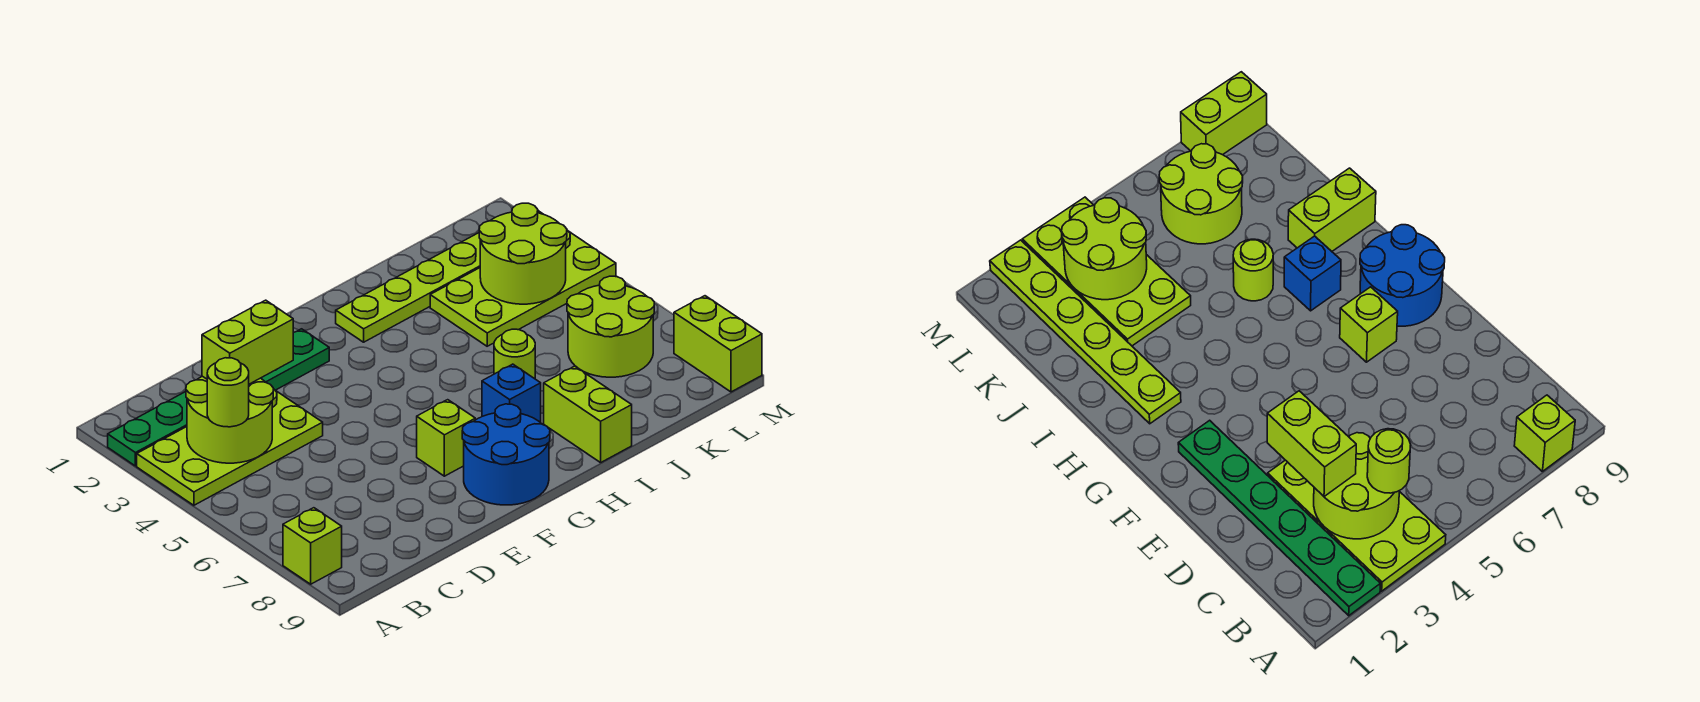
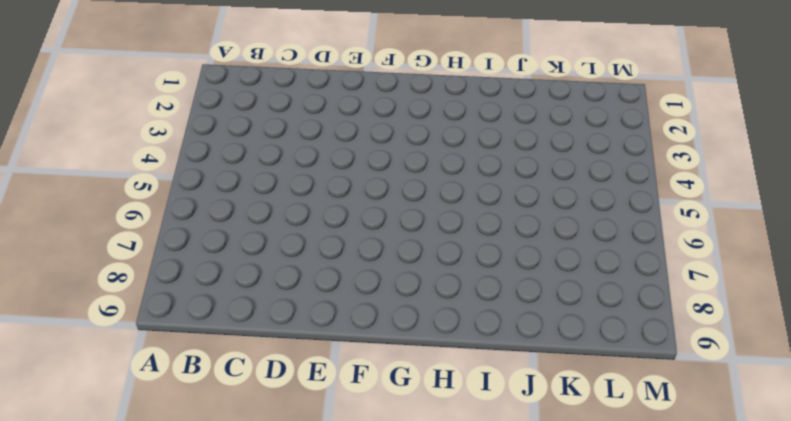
none -> green plate A2:F2 level 1
none -> lime plate A3:D4 level 1
none -> lime brick A8 level 1

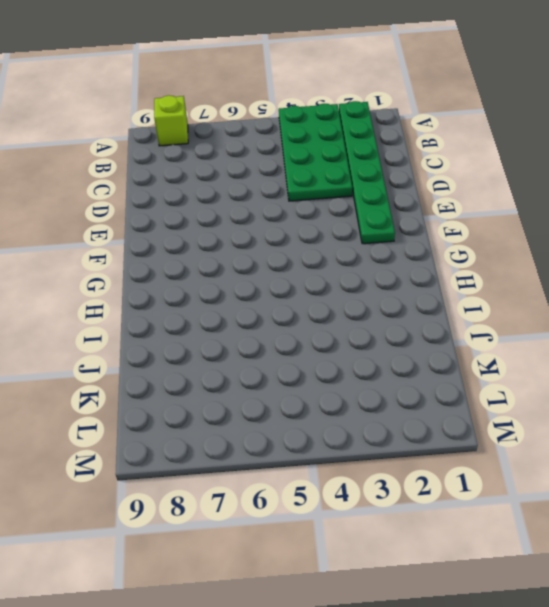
green plate A3:D4 level 1 -> lime plate A3:D4 level 1
none -> lime brick F7 level 1
none -> blue round brick F8:G9 level 1
none -> lime plate H2:M2 level 1

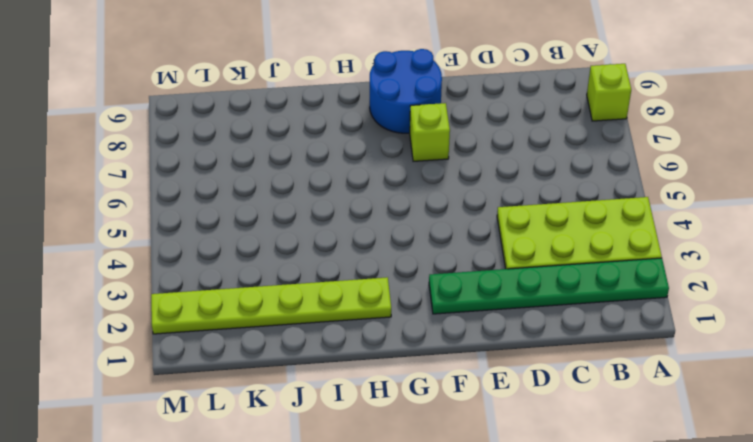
none -> blue brick H7 level 1
none -> lime round brick I6 level 1
none -> lime brick I8:I9 level 1

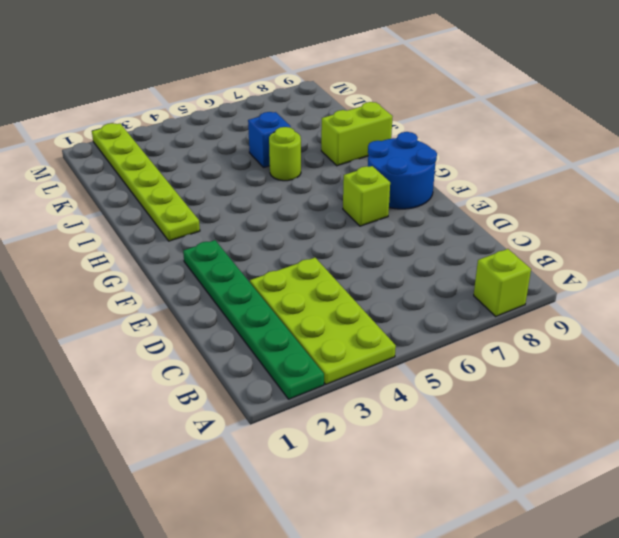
blue brick J6 level 1 -> blue brick H7 level 1
none -> lime plate J3:M4 level 1
none -> lime round brick K6:L7 level 1
none -> lime brick M8:M9 level 1

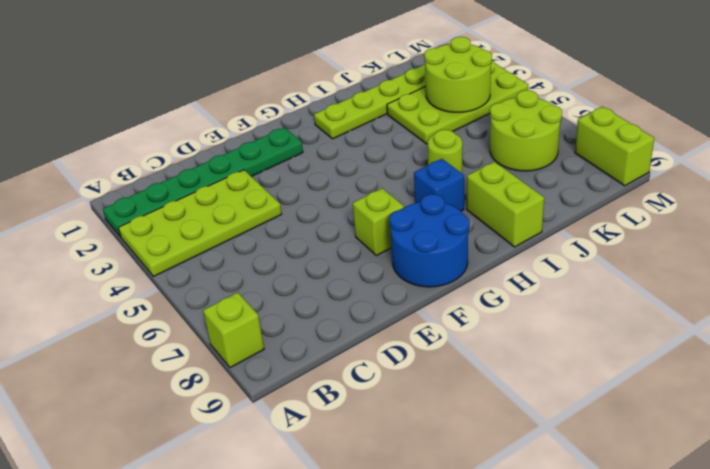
none -> lime round brick B3:C4 level 2
none -> lime round brick B4 level 3
none -> lime brick C3:D3 level 3

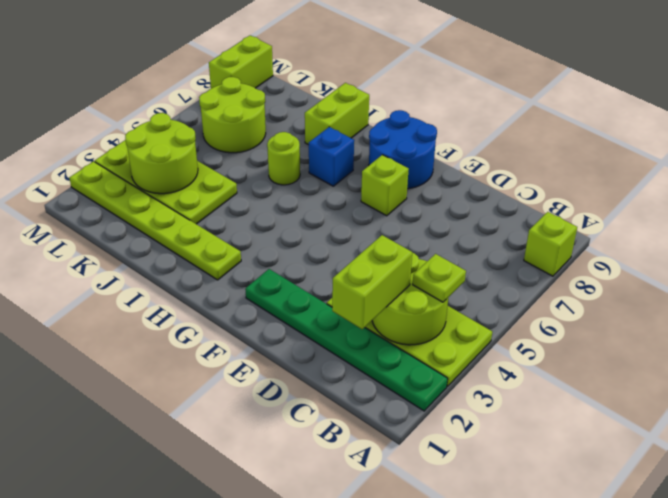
lime plate B4 level 3 -> lime round brick B4 level 3
lime brick C2:C3 level 3 -> lime brick C3:D3 level 3

